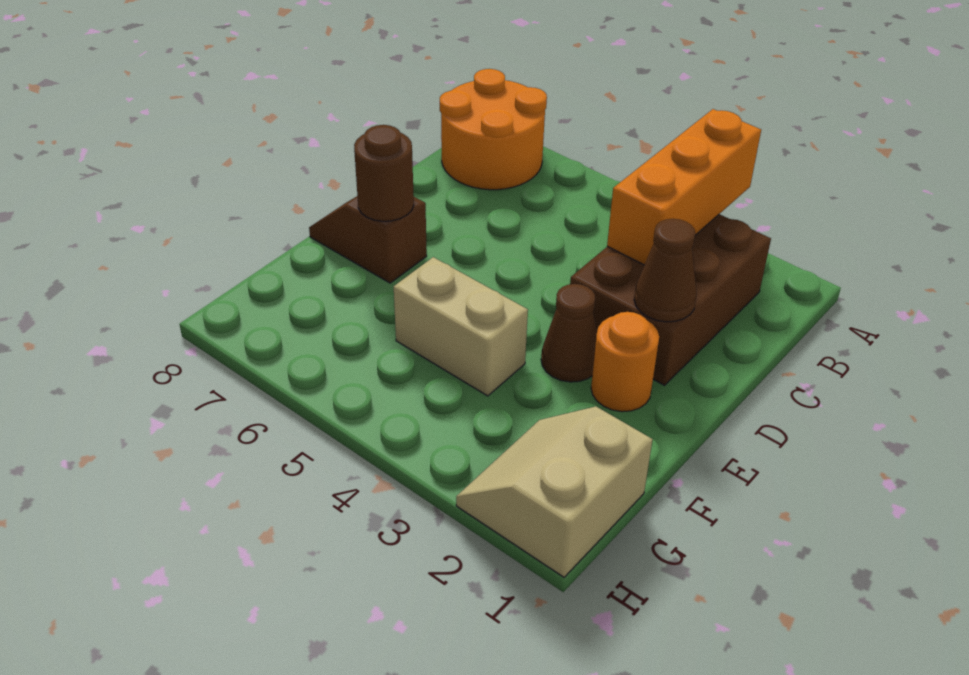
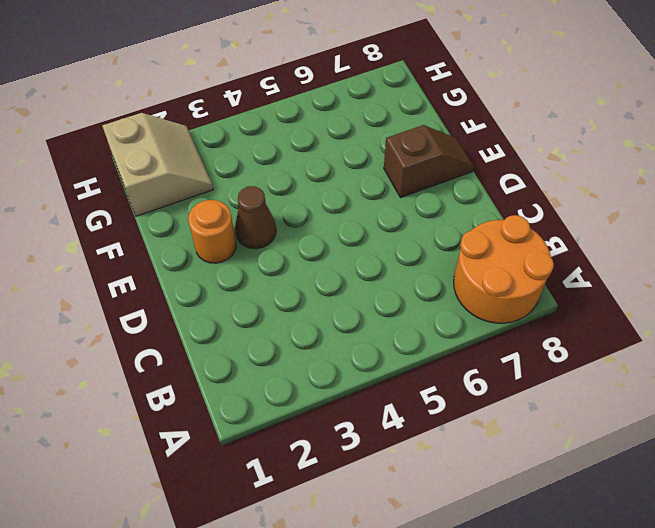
none -> brown brick B2:D3 level 1
none -> tan brick F4:F5 level 1

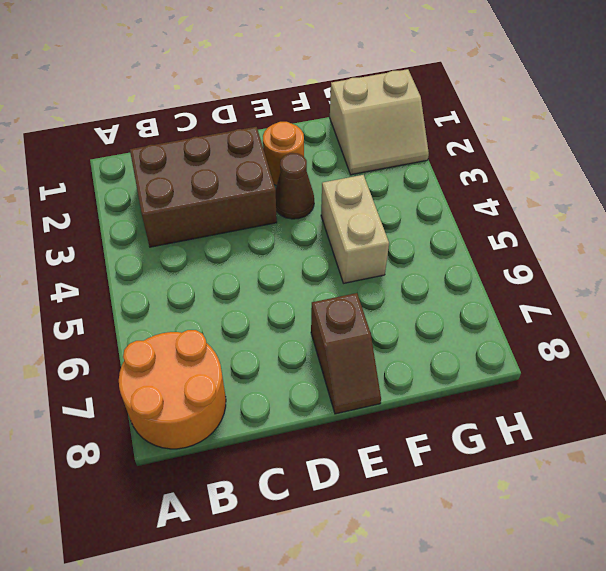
none -> orange brick A3:C3 level 2
none -> brown cone D2 level 2

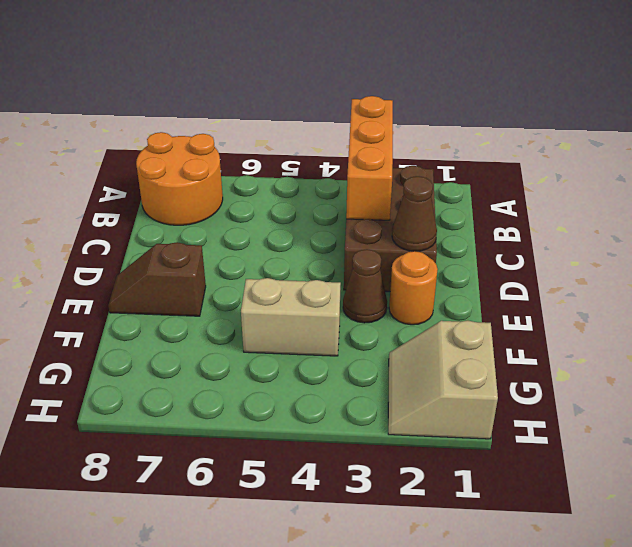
none -> brown round brick E7 level 2

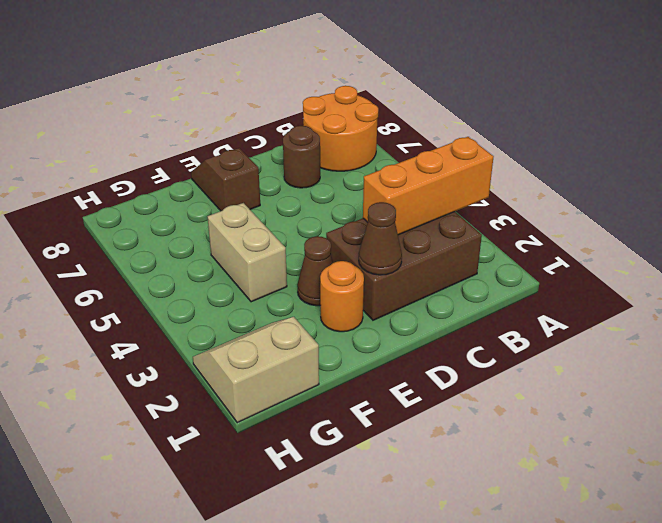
brown round brick C7 level 1 -> brown round brick E7 level 2

